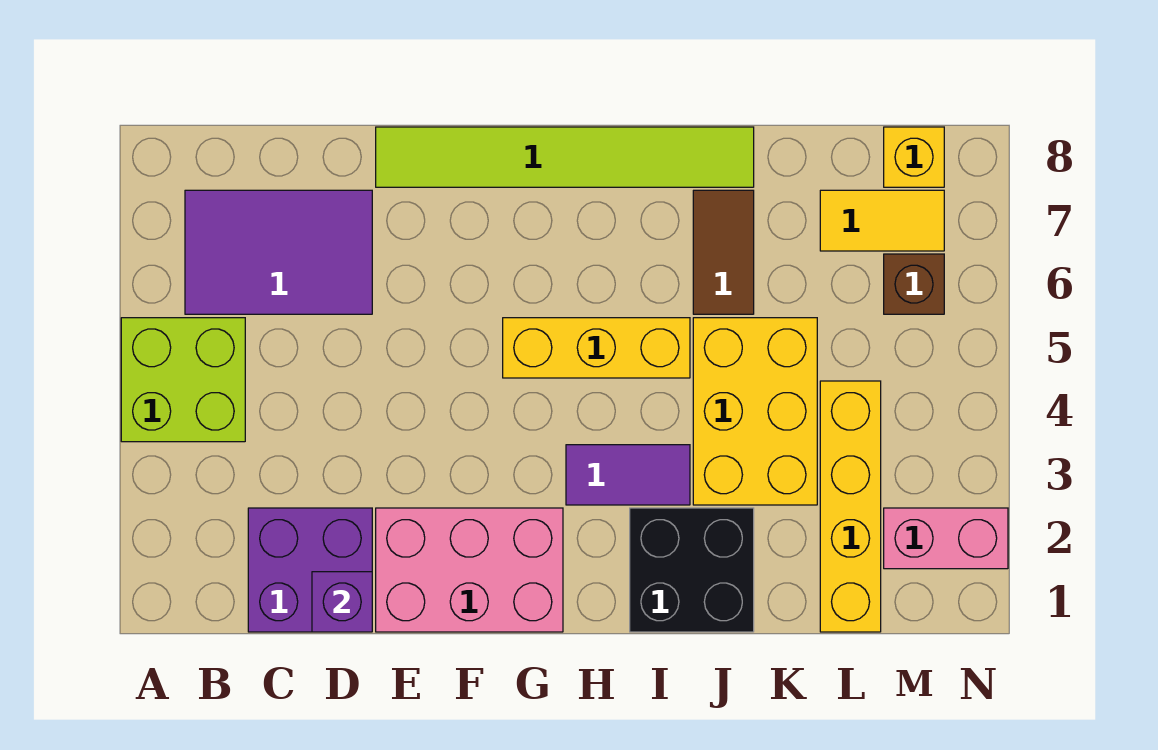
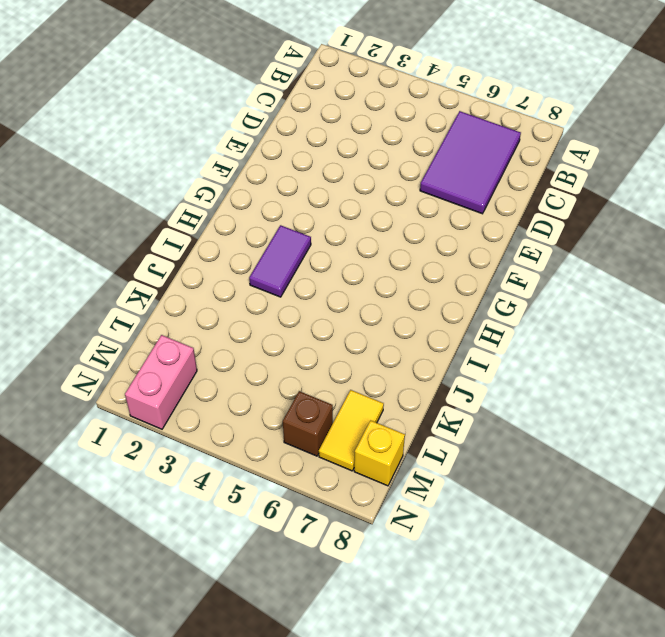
none -> lime brick A4:B5 level 1
none -> purple brick C1:D2 level 1
none -> pink brick E1:G2 level 1

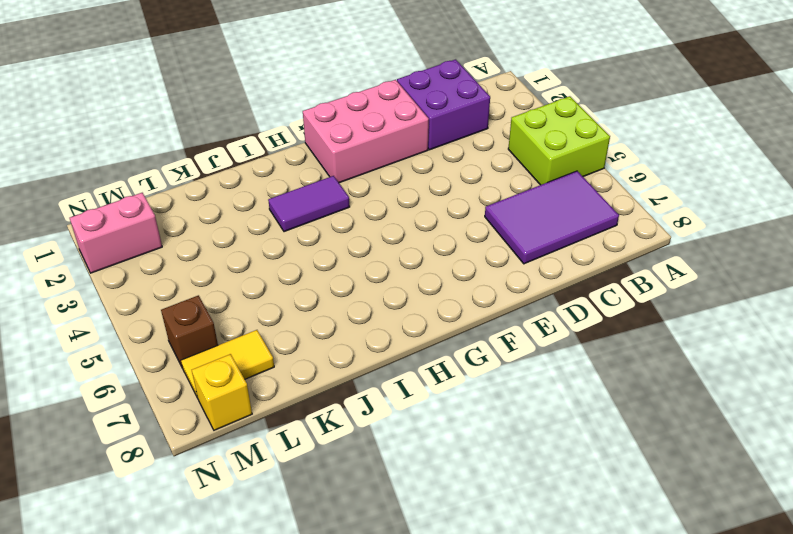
none -> lime tile E8:J8 level 1
none -> yellow brick G5:I5 level 1
none -> black brick I1:J2 level 1

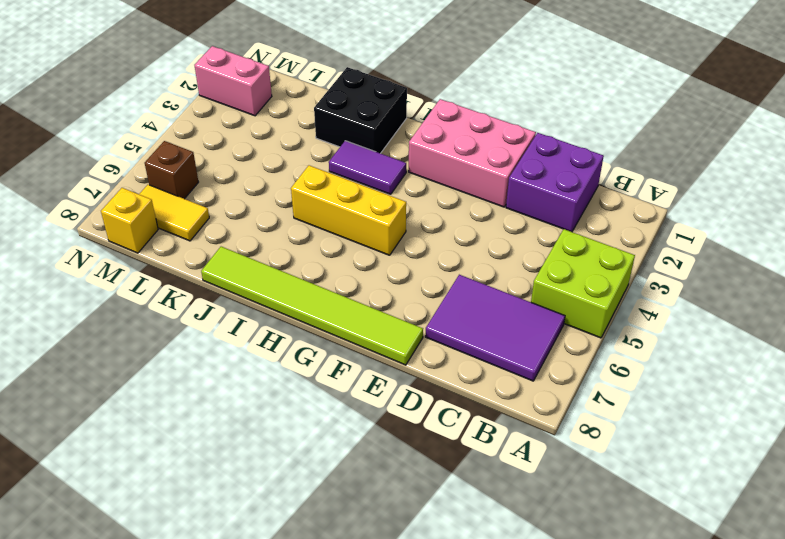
none -> yellow brick J3:K5 level 1
none -> brown tile J6:J7 level 1
none -> yellow brick L1:L4 level 1

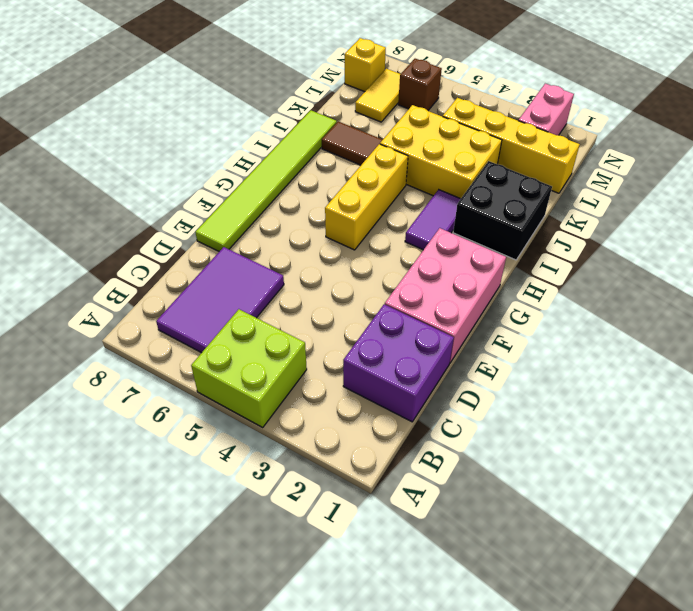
none -> purple brick D1 level 2

